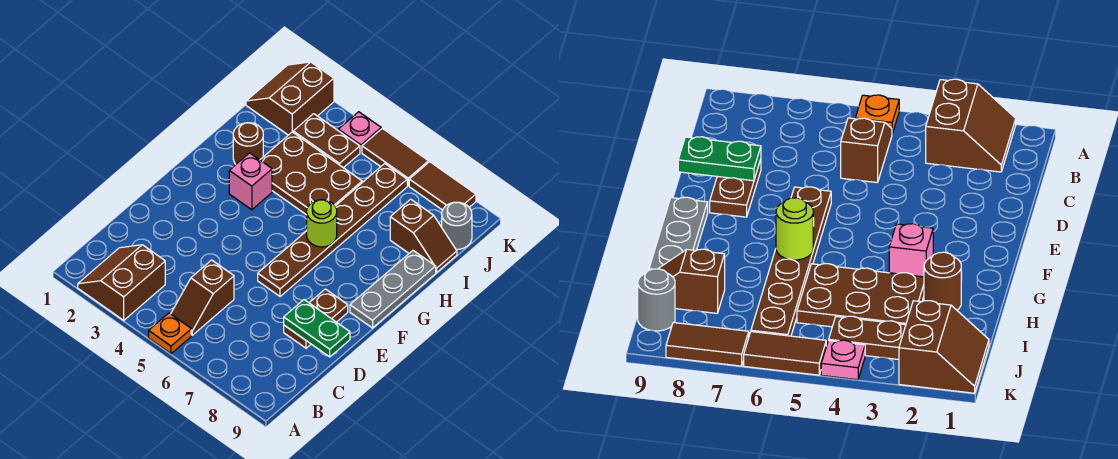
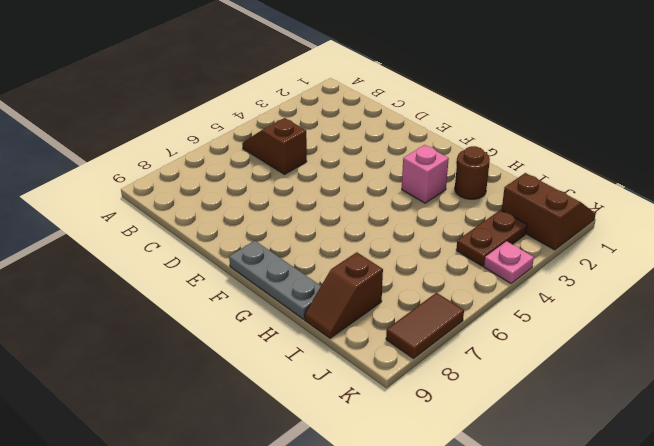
none -> brown slope A2:B3 level 1 top 3
none -> orange plate A5 level 1
none -> brown plate D8:E8 level 1

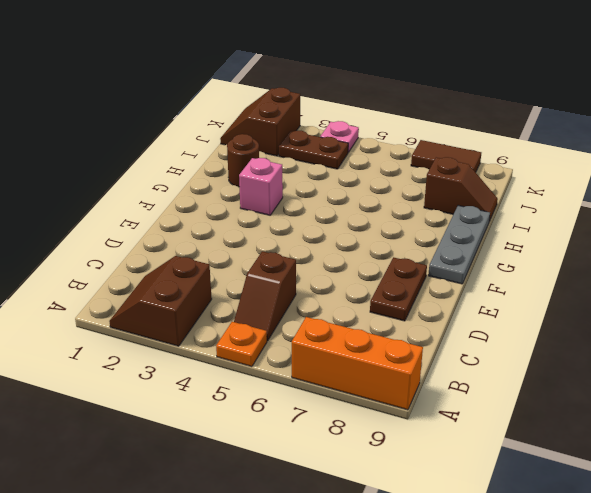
orange brick A7:A9 level 1 -> none
none -> brown plate E6:J6 level 1
none -> brown plate H3:I5 level 1
none -> grey round brick J9 level 1

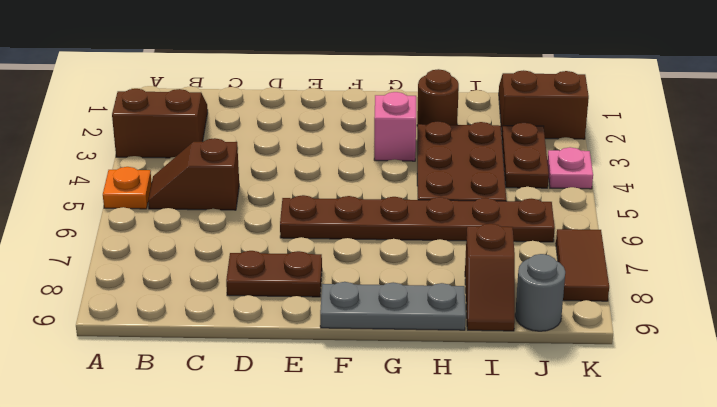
none -> brown tile K5:K6 level 1
none -> green plate D8:D9 level 2
none -> lime round brick G6 level 2

